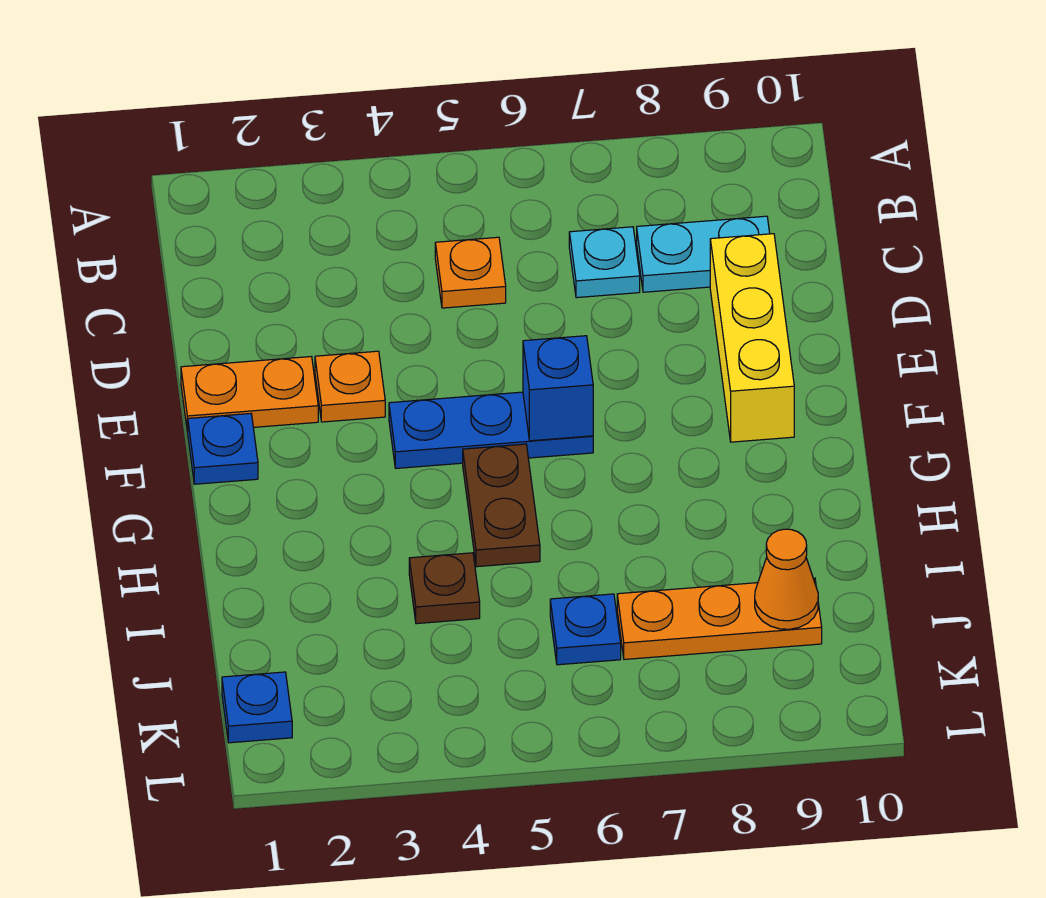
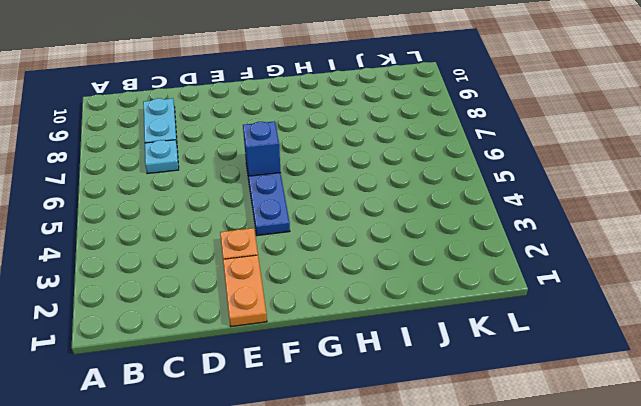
none -> orange plate C5 level 1
none -> yellow brick D9:F9 level 1
none -> blue plate F1 level 1

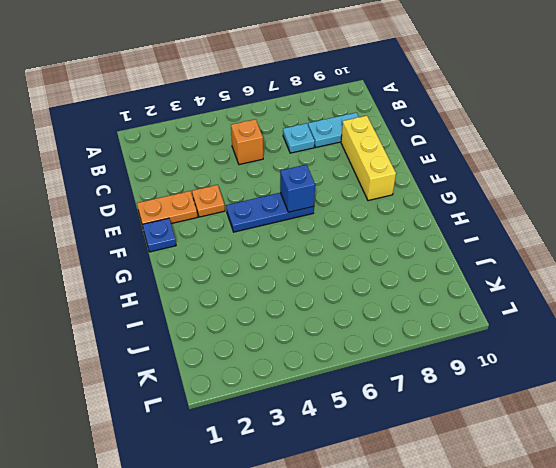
orange brick C5 level 1 -> orange plate C5 level 1
none -> brown plate G5:H5 level 1
none -> brown plate I4 level 1
none -> blue plate J6 level 1

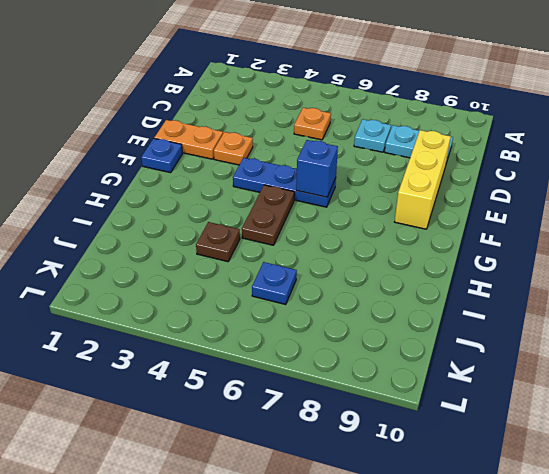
none -> orange plate J7:J9 level 1
none -> blue plate K1 level 1
none -> orange cone J9 level 2

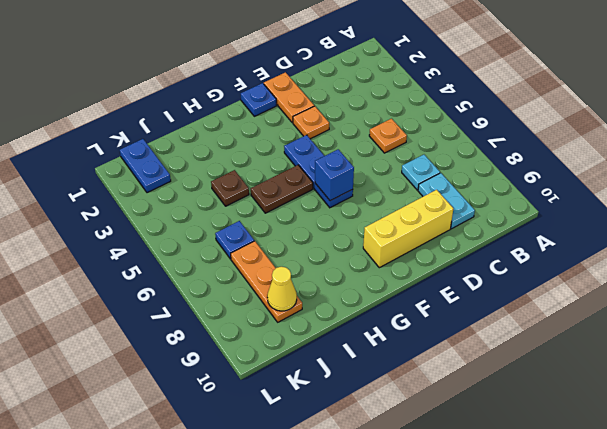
yellow cone J9 level 2 -> orange cone J9 level 2
blue plate K1:K2 level 1 -> blue plate K1 level 1

